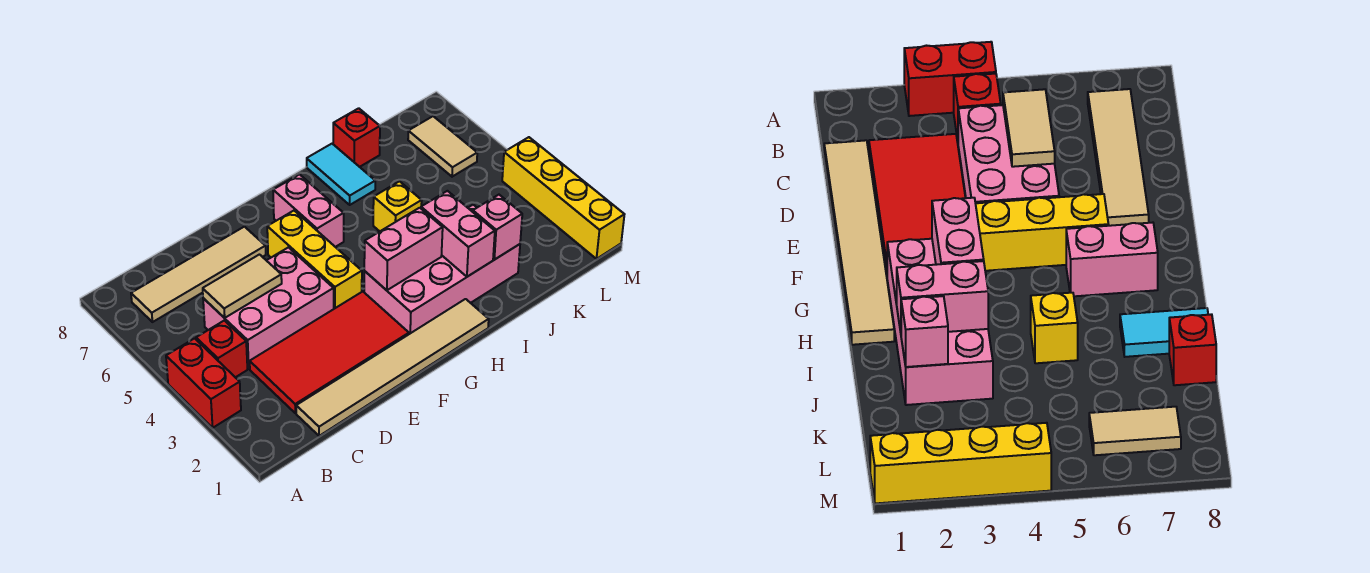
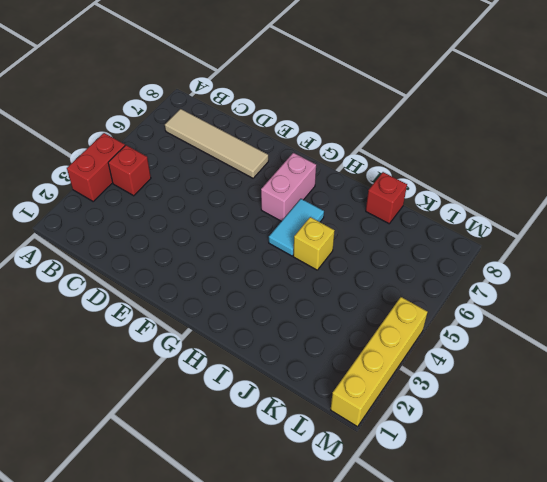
cyan tile H5:H6 level 1 -> cyan tile I7:I8 level 1
none -> tan tile C1:H1 level 1
none -> red tile C2:F3 level 1
none -> pink brick C4:E5 level 1

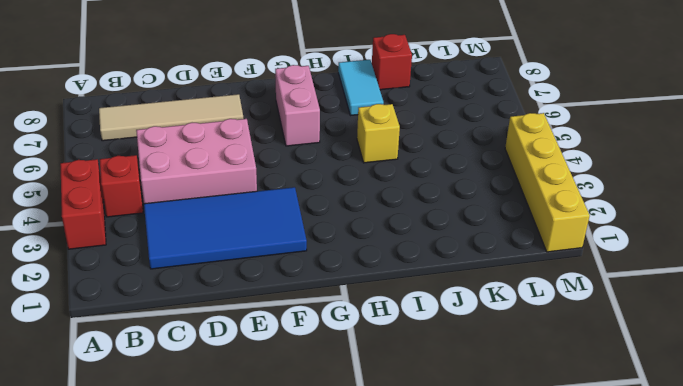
blue tile C2:F3 level 1 -> red tile C2:F3 level 1
none -> tan tile C1:H1 level 1
none -> yellow brick F4:F6 level 1
none -> pink brick G2:J3 level 1

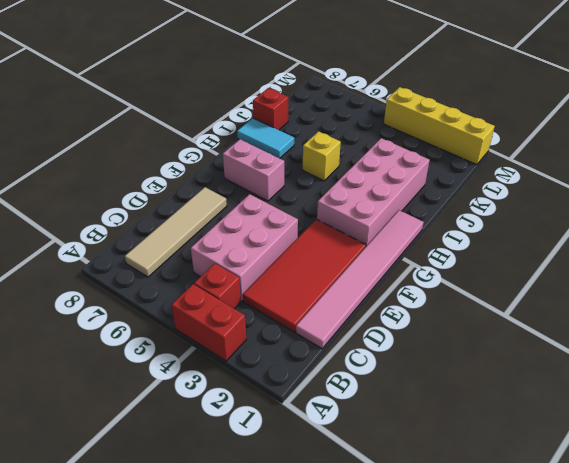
pink tile C1:H1 level 1 -> tan tile C1:H1 level 1
none -> yellow brick F4:F6 level 1
none -> tan tile L6:L7 level 1
none -> tan tile C5:D5 level 2

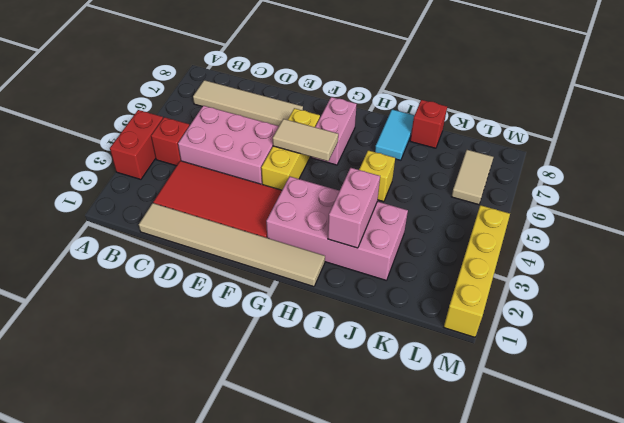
tan tile F5:G5 level 2 -> tan tile C5:D5 level 2
none -> pink brick G3:H3 level 2
none -> pink brick J2 level 2

